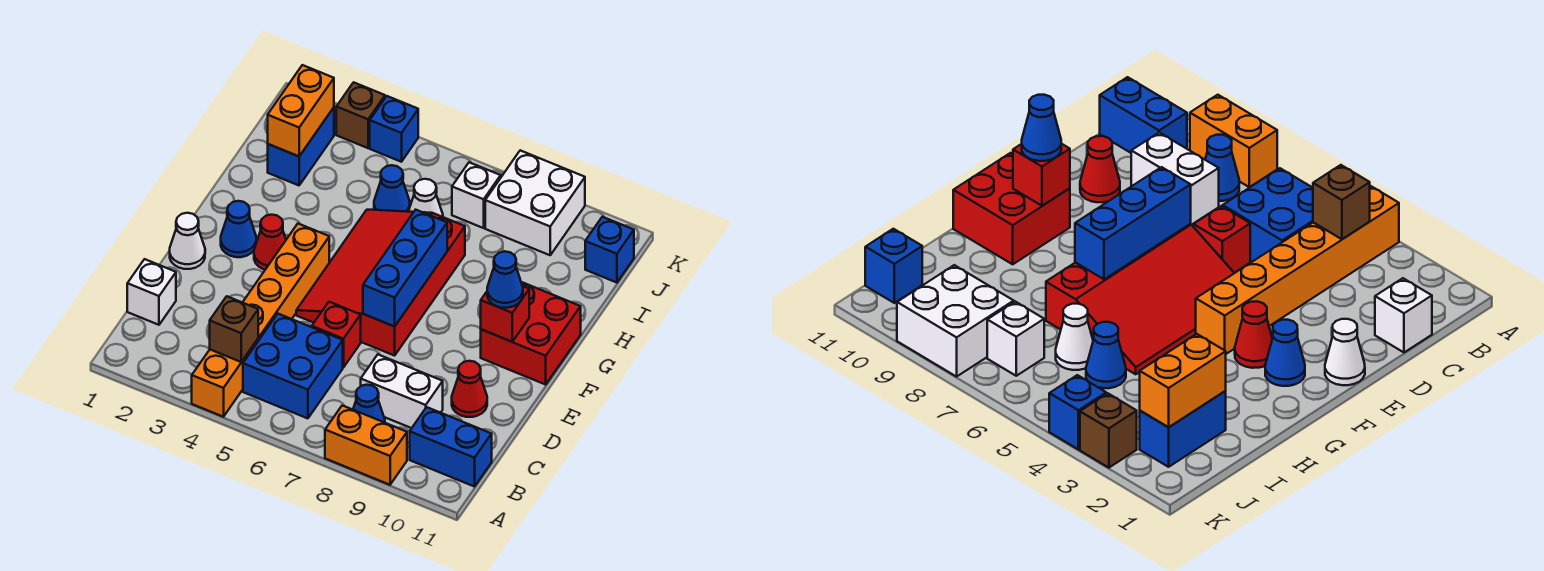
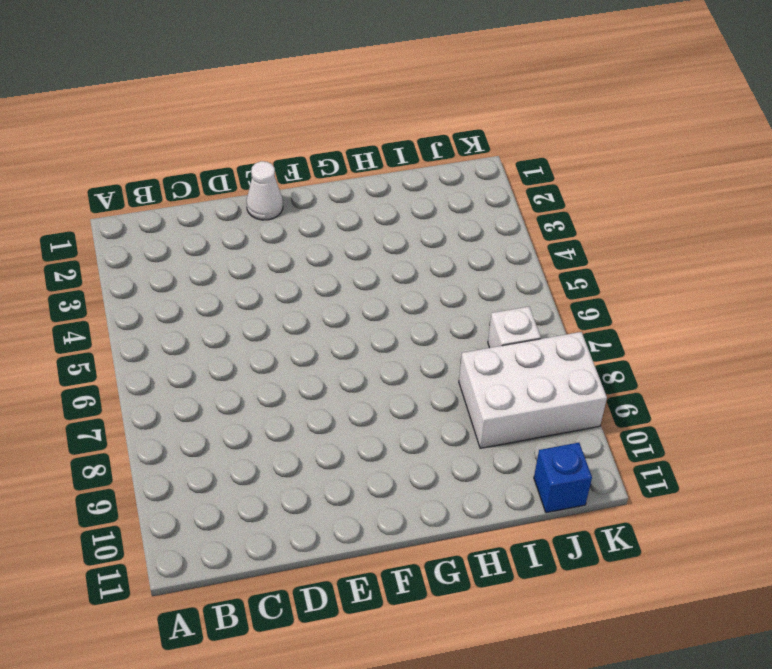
white brick I8:K9 level 1 -> white brick J8:K9 level 1
none -> orange brick A4:F4 level 1
none -> orange brick A8:A9 level 1
none -> blue brick B5:C6 level 1

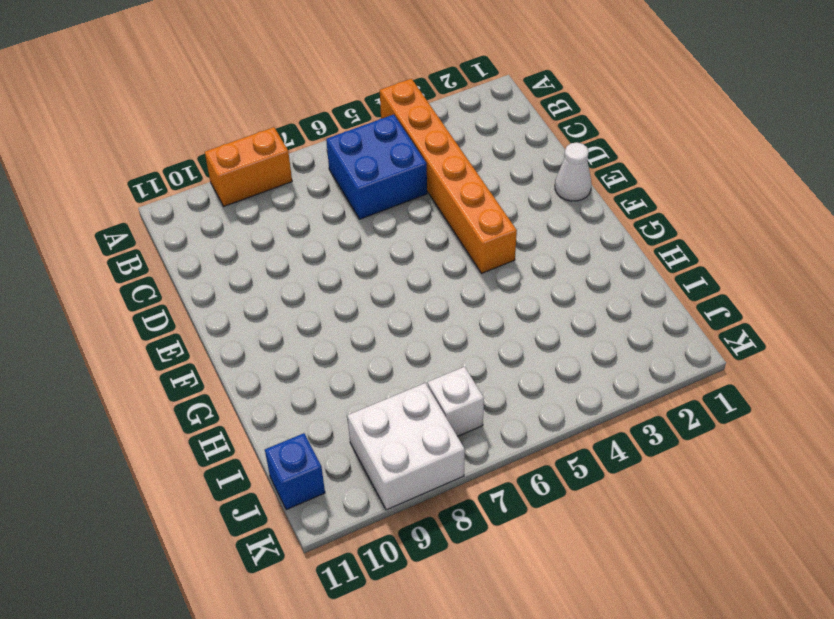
none -> blue cone B8 level 1
none -> blue brick B10:B11 level 1
none -> white brick C1 level 1

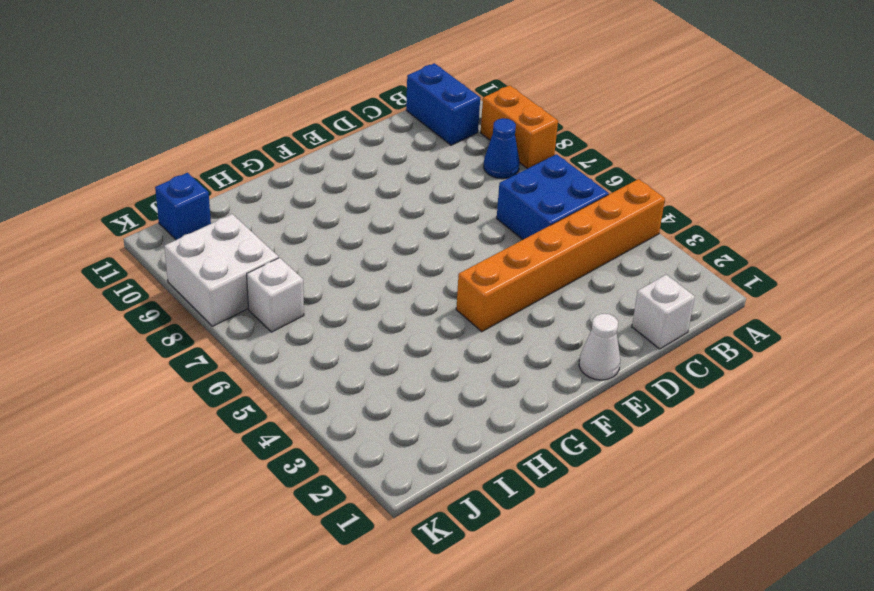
none -> white brick C8:C9 level 1
none -> red brick D6 level 1
none -> red cone D10 level 1

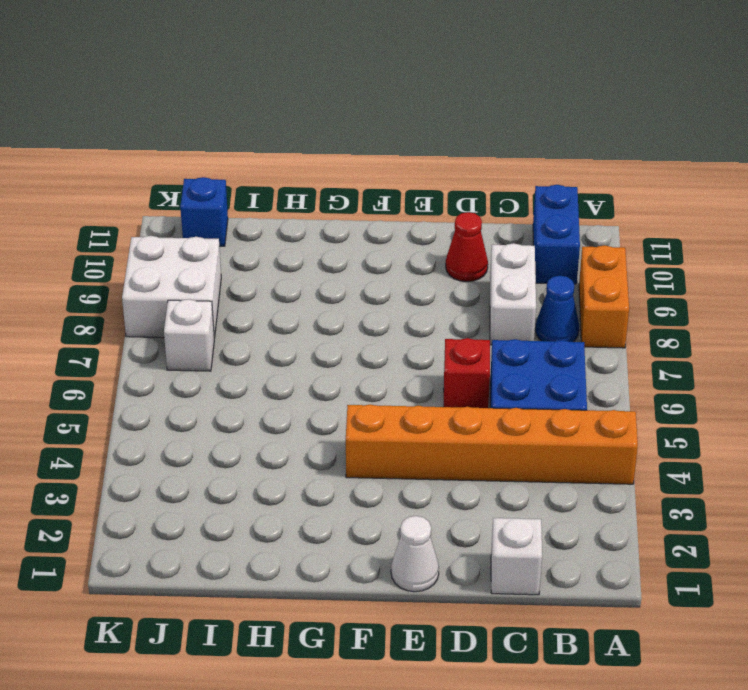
none -> red slope E5:H7 level 1 top 7
none -> blue cone F2 level 1
none -> red cone F3 level 1

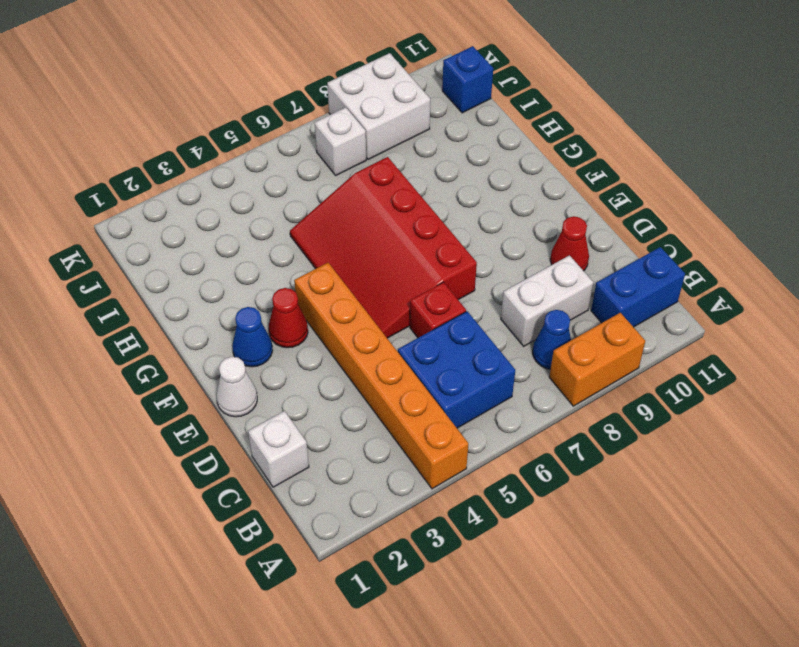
none -> red brick F10:G11 level 1
none -> blue brick I2:J2 level 1
none -> blue cone I5 level 1

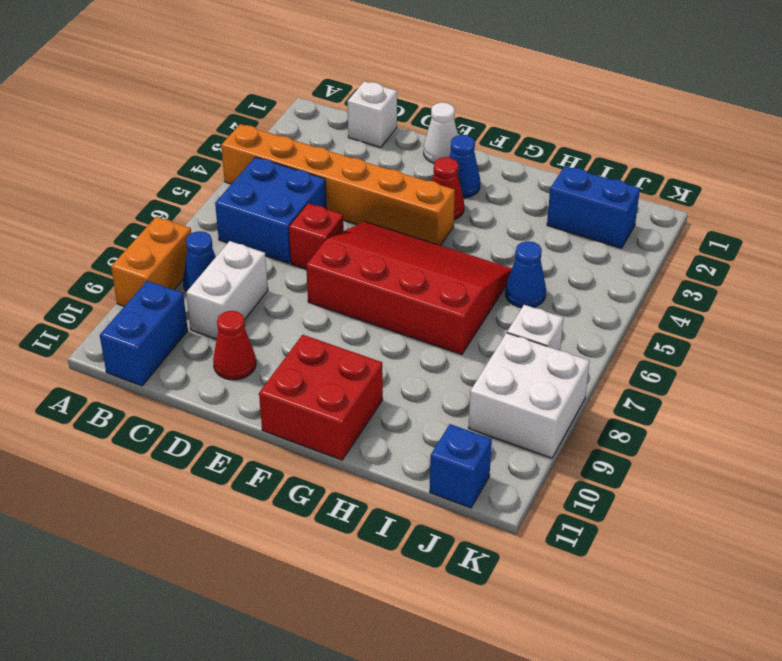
none -> white cone I6 level 1
none -> brown brick K3 level 1
none -> blue brick K4 level 1

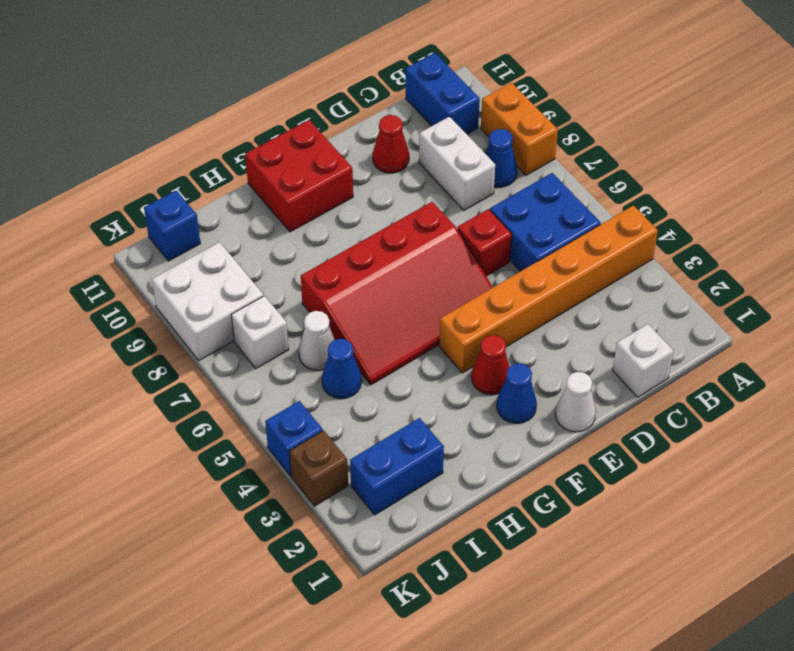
none -> brown brick B4 level 2
none -> blue brick E7:G7 level 2
none -> red brick F10 level 2

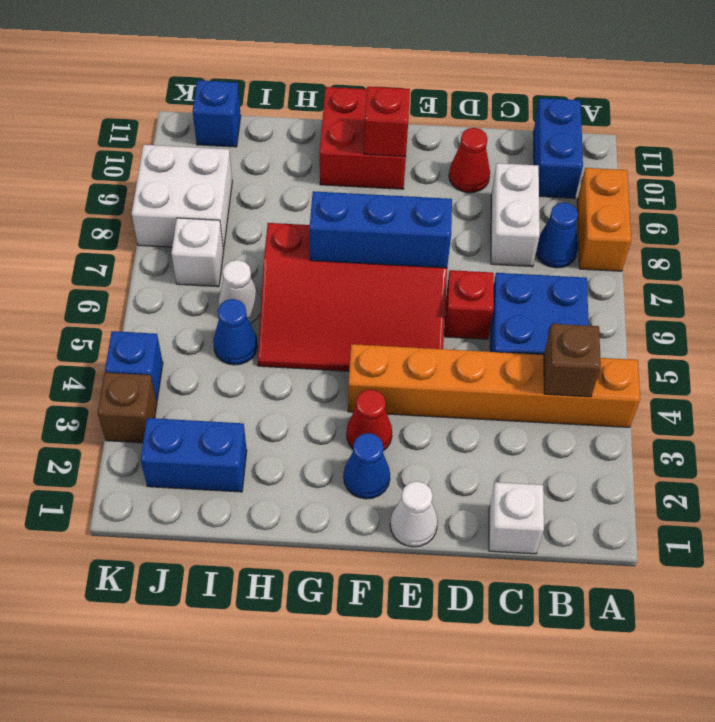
none -> orange brick I2:J2 level 2
none -> blue cone F10 level 3

